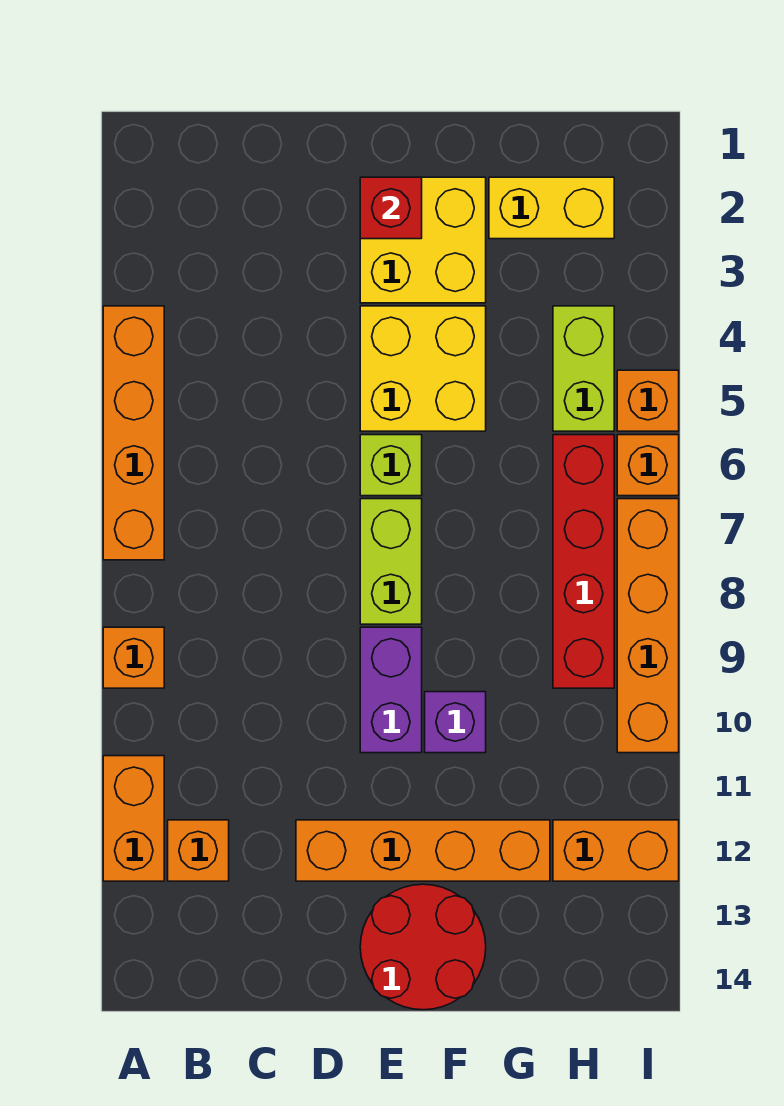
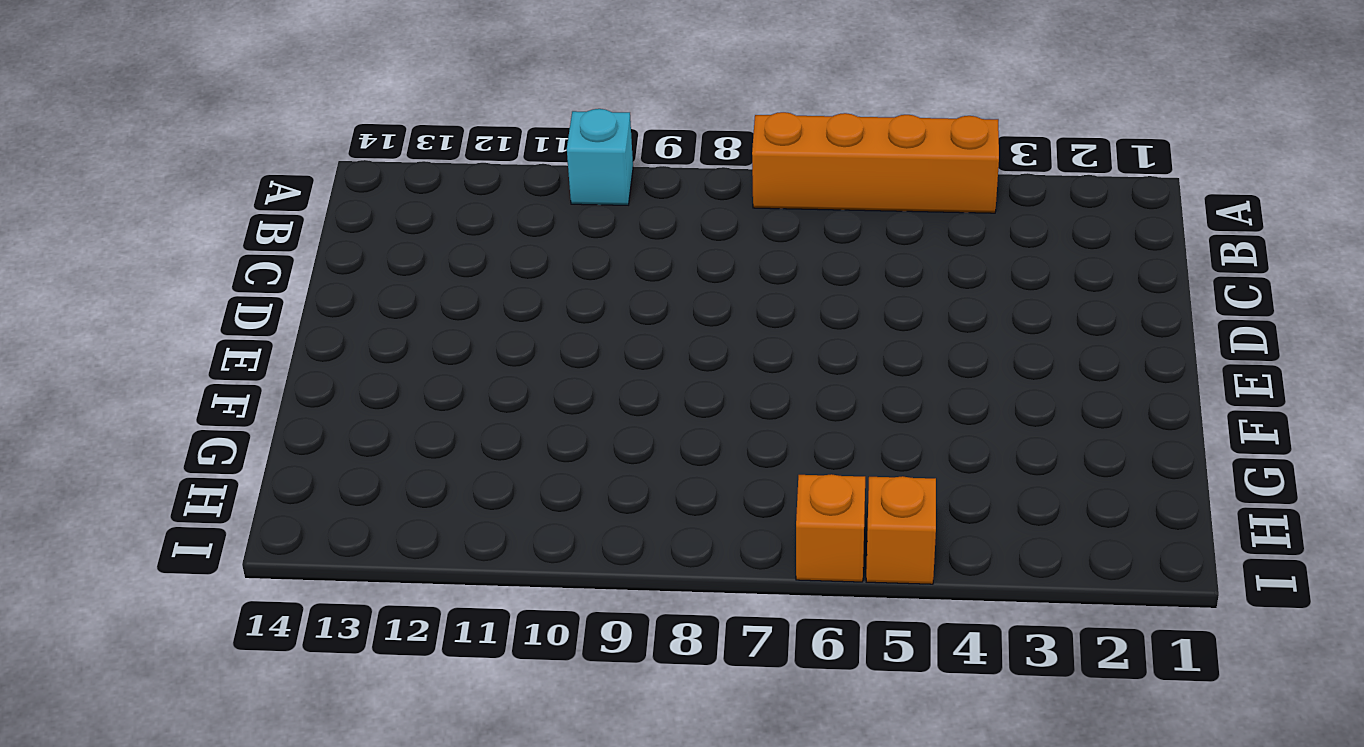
cyan brick A10 level 1 -> none
none -> orange brick A9 level 1
none -> orange brick A11:A12 level 1
none -> orange brick B12 level 1

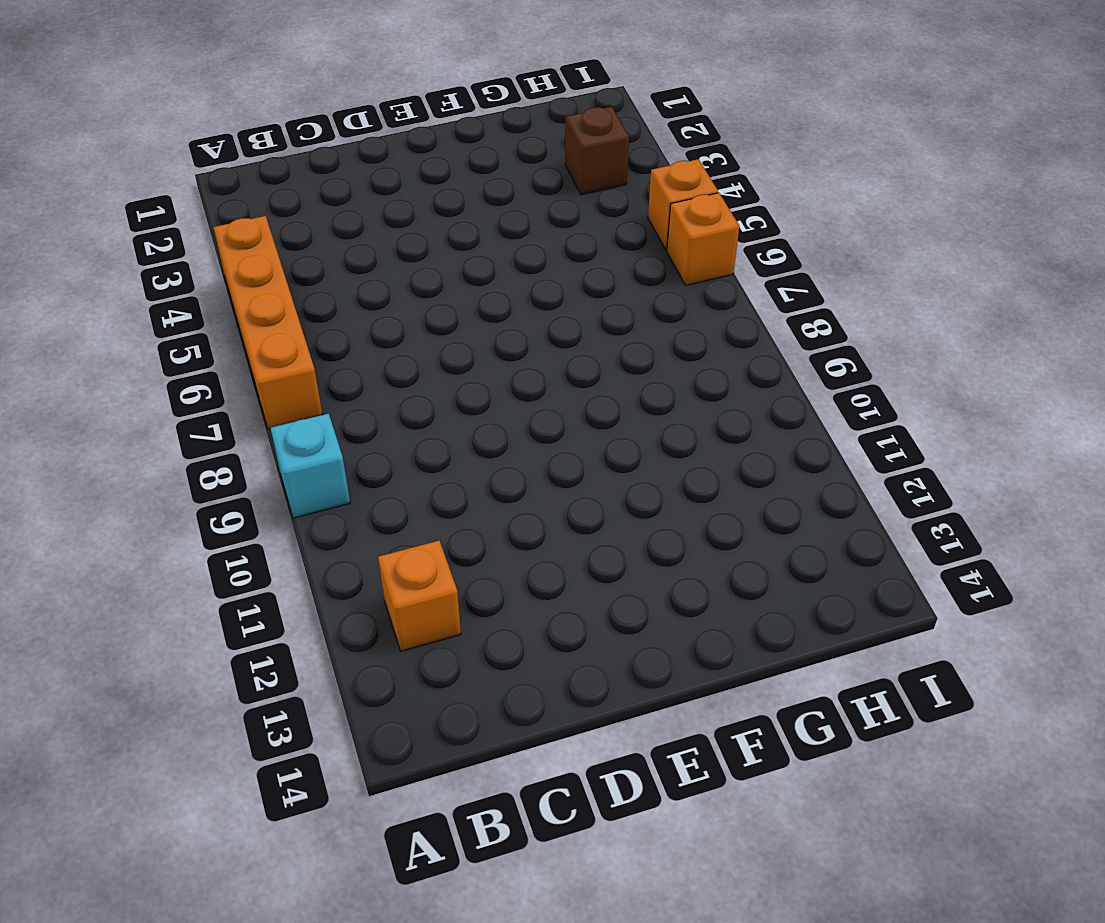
cyan brick A9 level 1 -> orange brick A9 level 1
brown brick H3 level 1 -> none
none -> orange brick A11:A12 level 1
none -> orange brick D12:G12 level 1
none -> yellow brick E2:F3 level 1

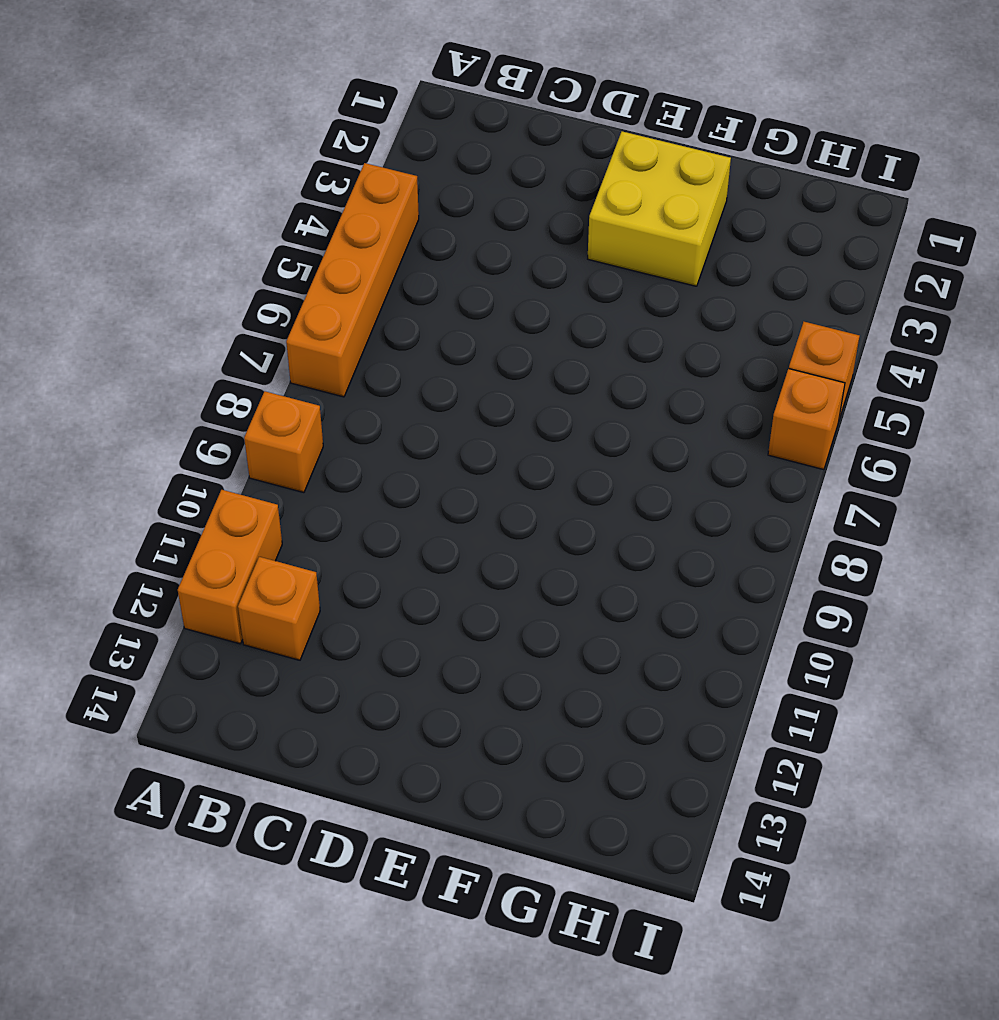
none -> orange brick D12:G12 level 1
none -> yellow brick E4:F5 level 1
none -> lime brick E6 level 1

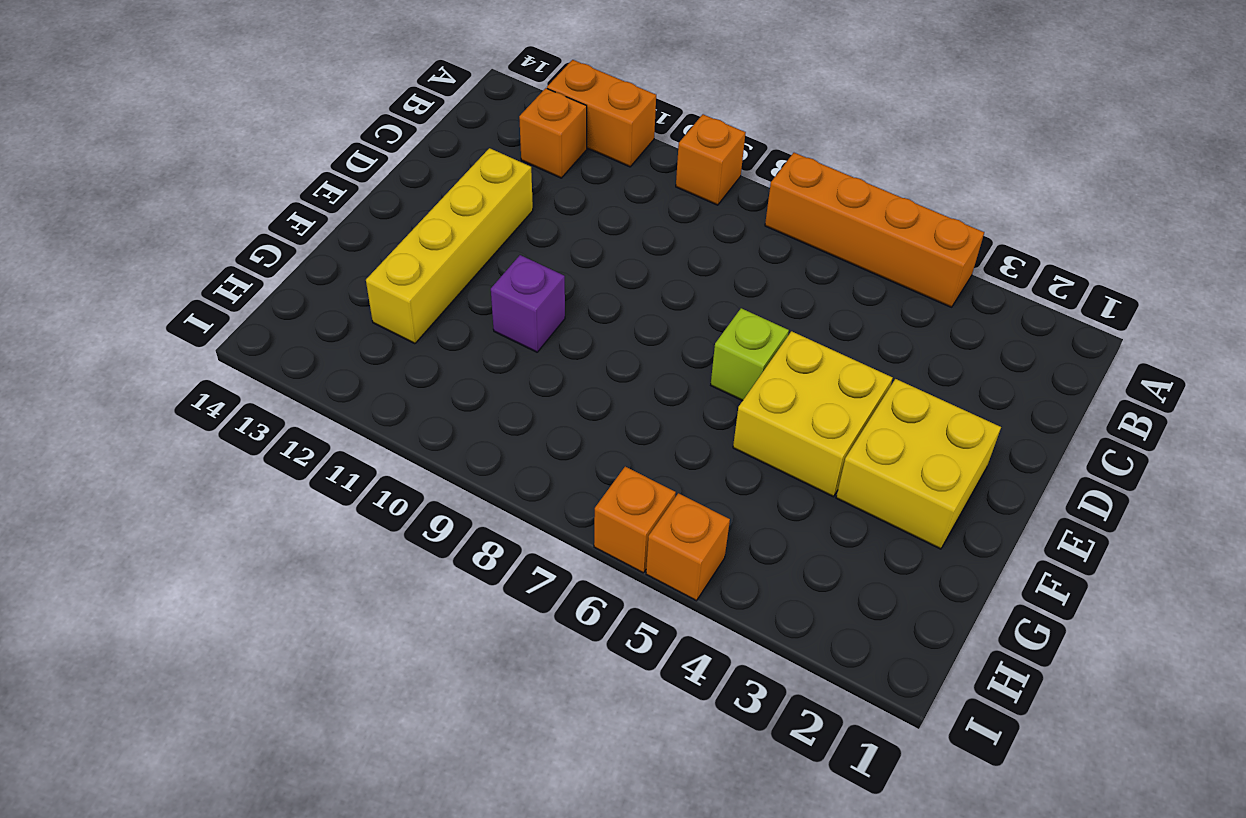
yellow brick D12:G12 level 1 -> orange brick D12:G12 level 1
none -> lime brick E7:E8 level 1
none -> purple brick E9:E10 level 1
none -> red round brick E13:F14 level 1

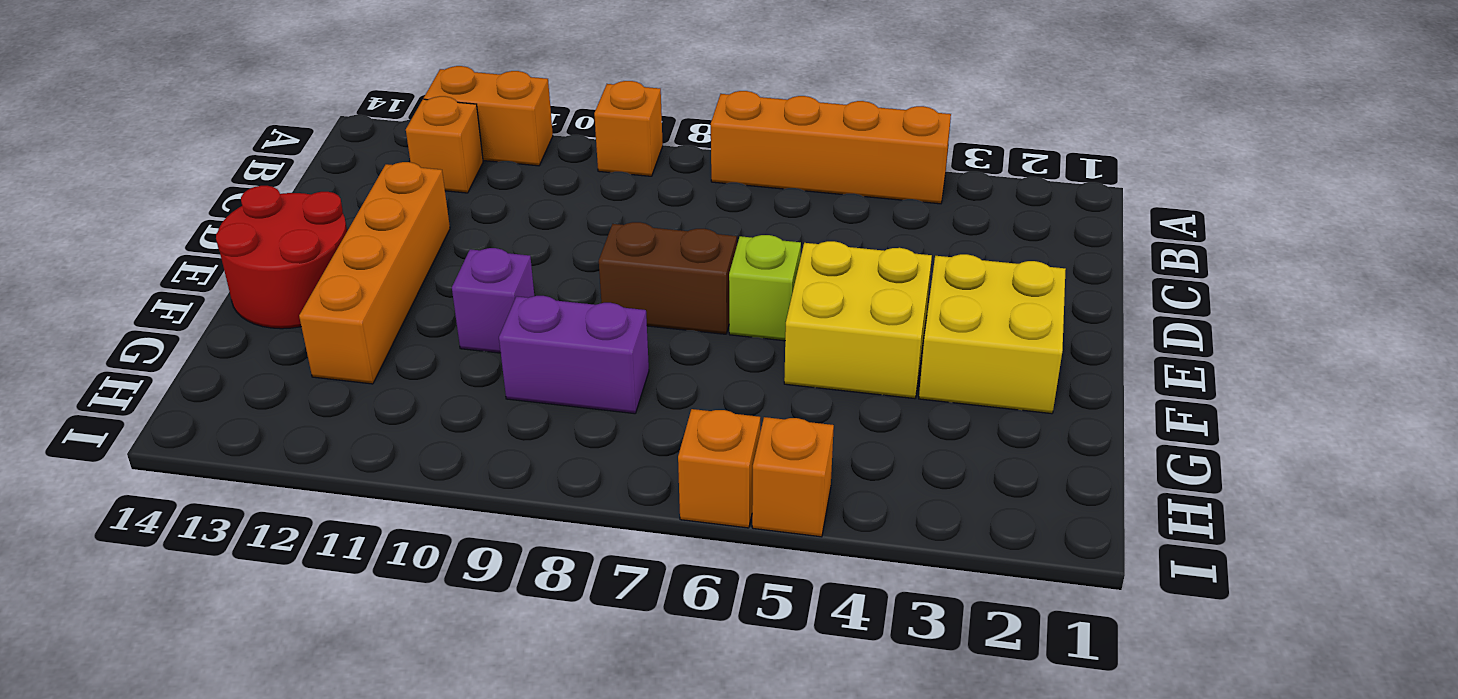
brown brick E7:E8 level 1 -> lime brick E7:E8 level 1
purple brick G8:G9 level 1 -> purple brick E9:E10 level 1
none -> yellow brick G2:H2 level 1
none -> lime brick H4:H5 level 1
none -> red brick H6:H9 level 1

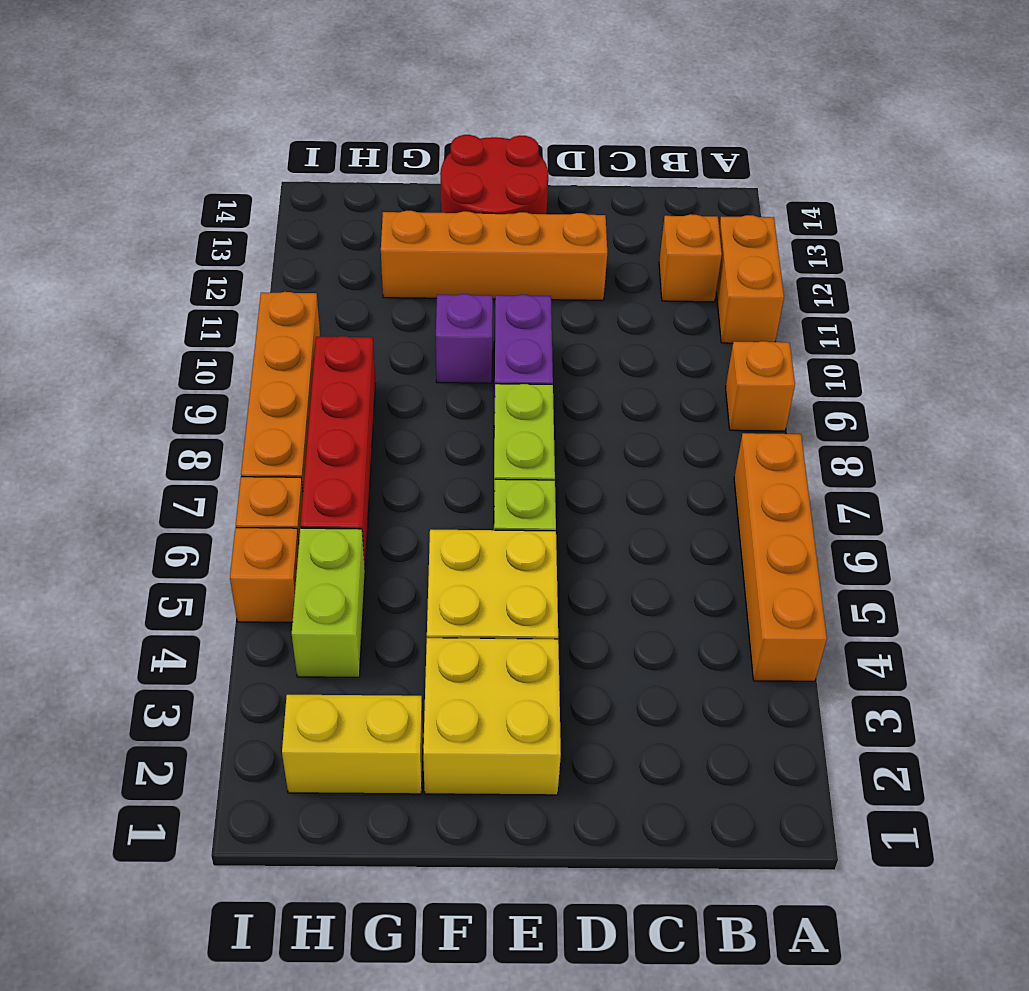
none -> orange brick H12:I12 level 1
none -> red brick E2 level 2

